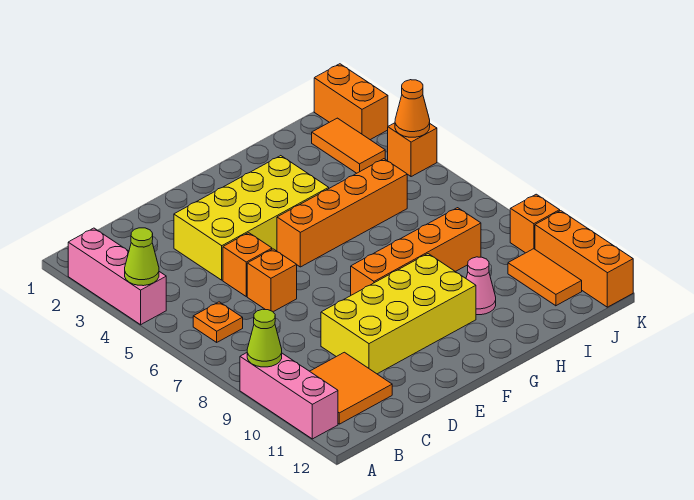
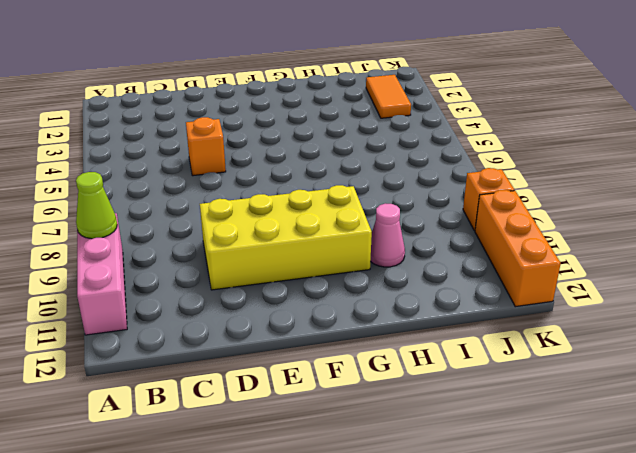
none -> pink brick A2:A4 level 1
none -> orange plate B6 level 1
none -> orange tile B10:C11 level 1

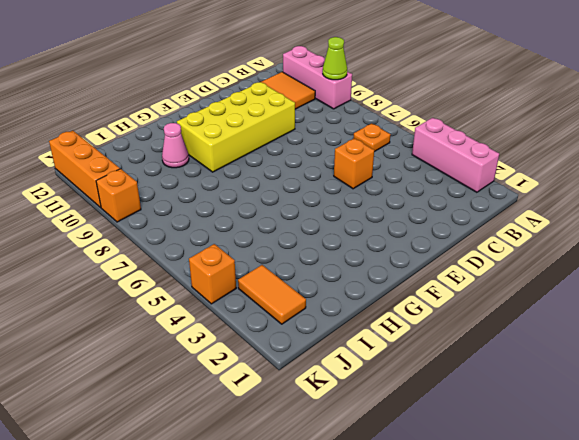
none -> yellow brick D3:G4 level 1
none -> orange brick D6 level 1
none -> orange brick F5:I5 level 1

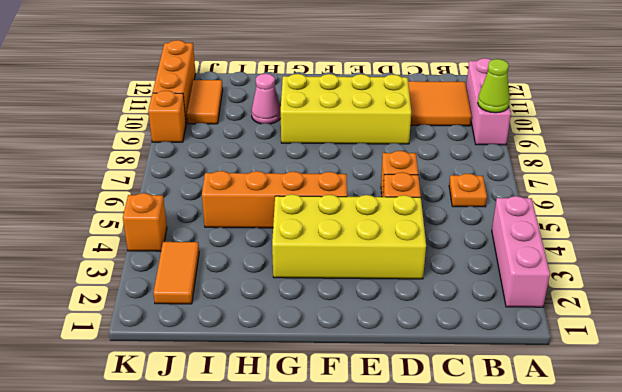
none -> orange brick F8:I8 level 1
none -> orange brick K1:K2 level 1
none -> lime cone A4 level 2

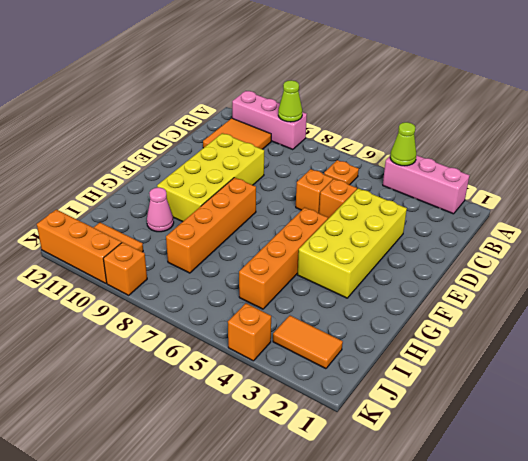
none -> orange brick K1:K2 level 1
none -> orange cone K4 level 2

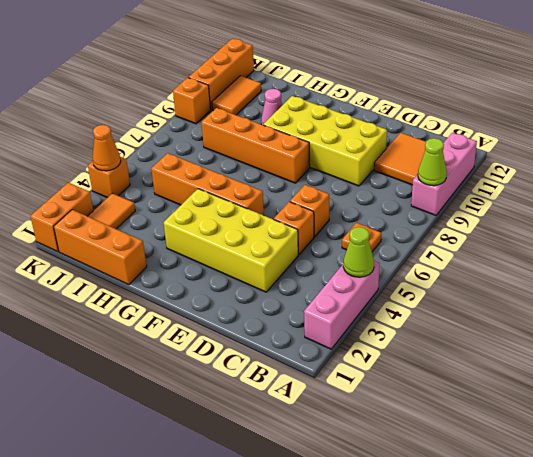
orange brick H1:J1 level 1 -> none

